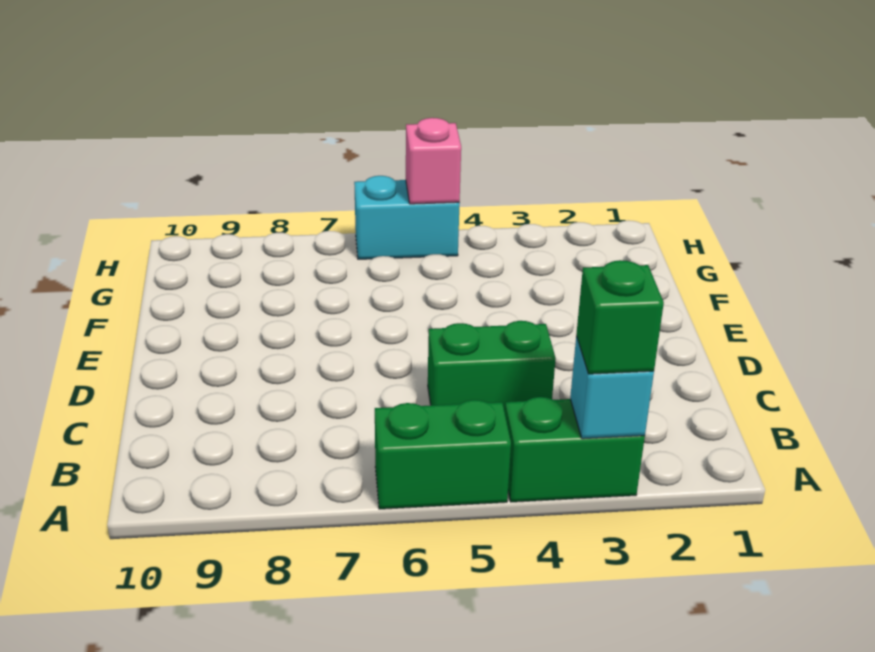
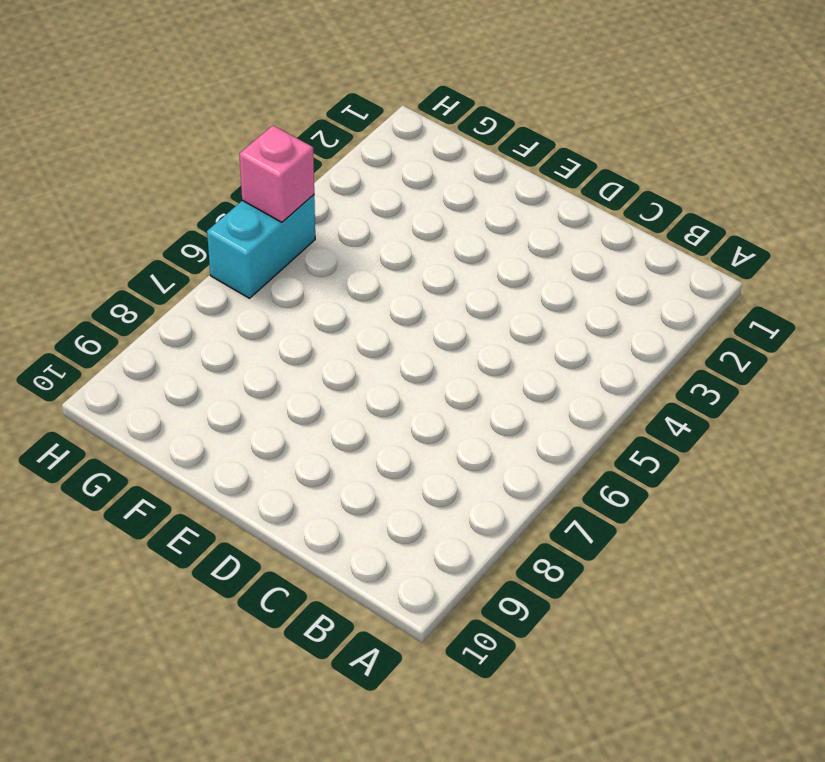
none -> green brick A3:A4 level 1
none -> green brick A5:A6 level 1

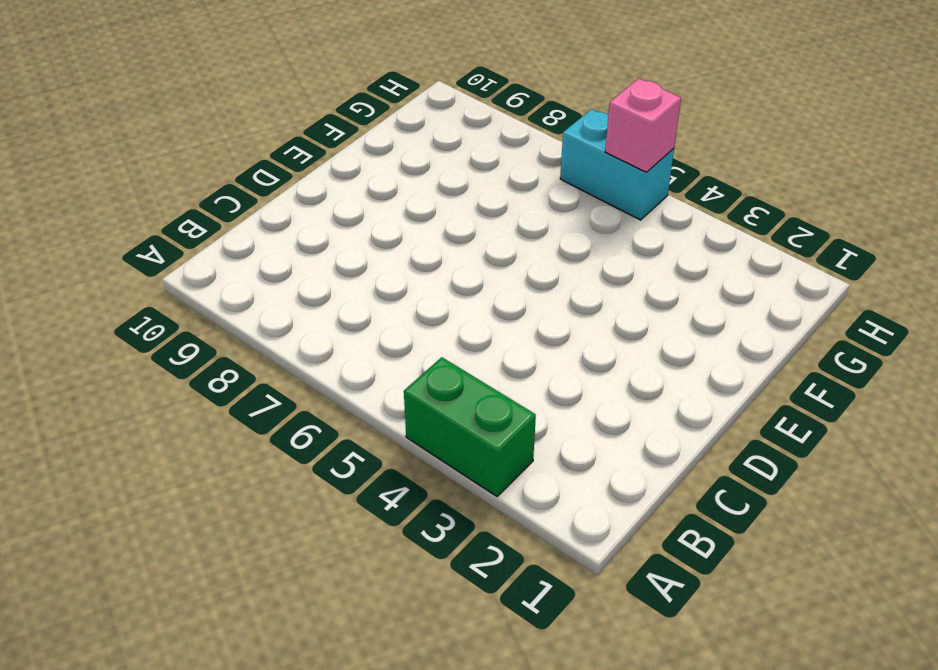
none -> green brick A5:A6 level 1
none -> green brick C4:C5 level 1

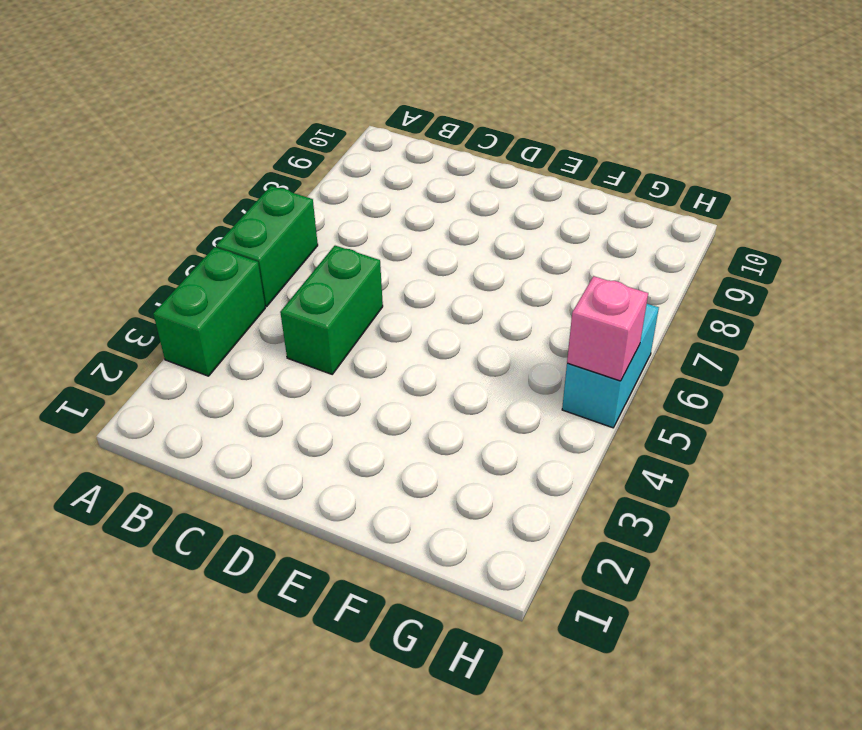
none -> cyan brick A3 level 2
none -> green brick A3 level 3

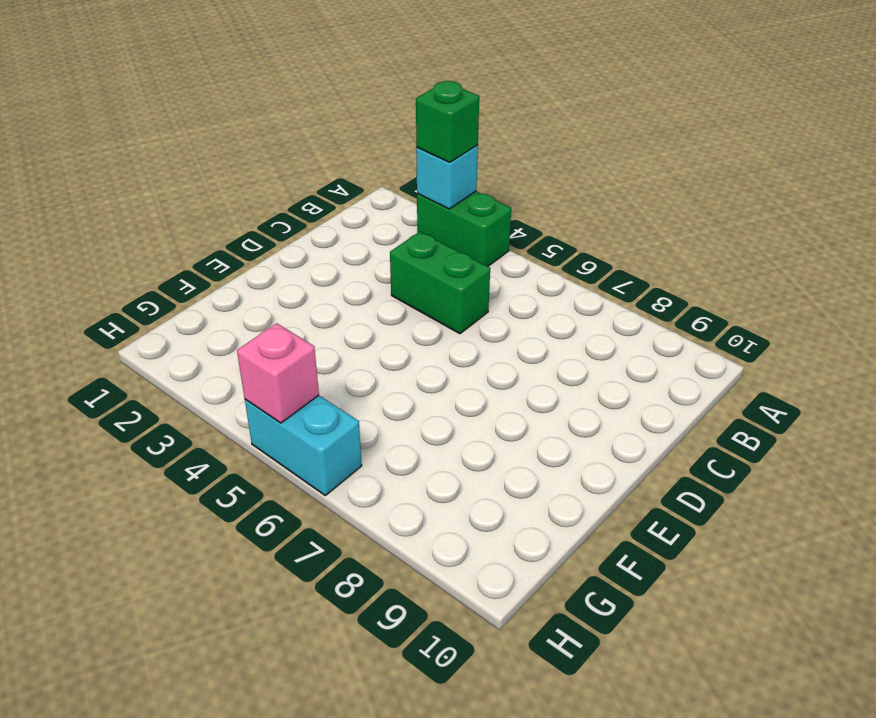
none -> green brick A5:A6 level 1

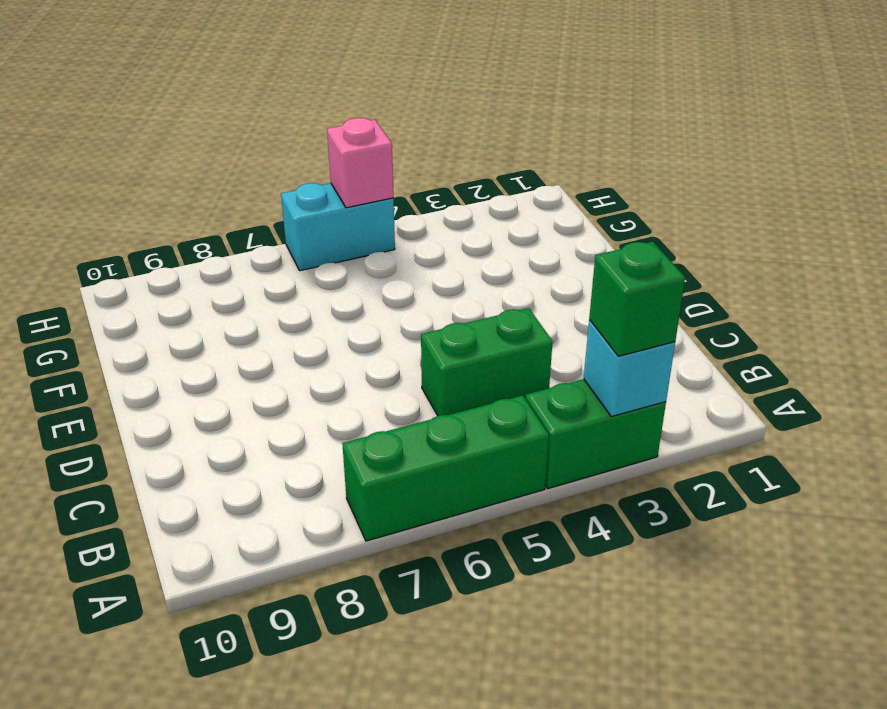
green brick A5:A7 level 1 -> green brick A5:A6 level 1

